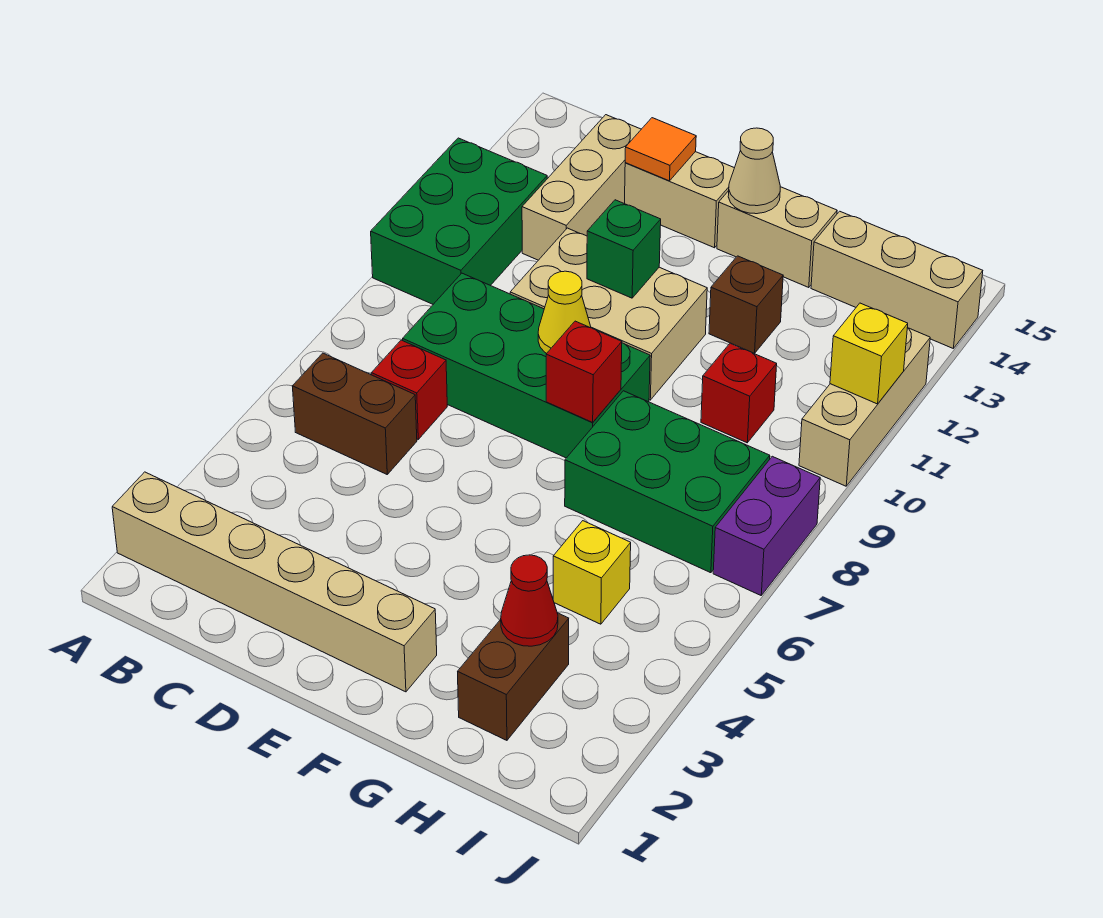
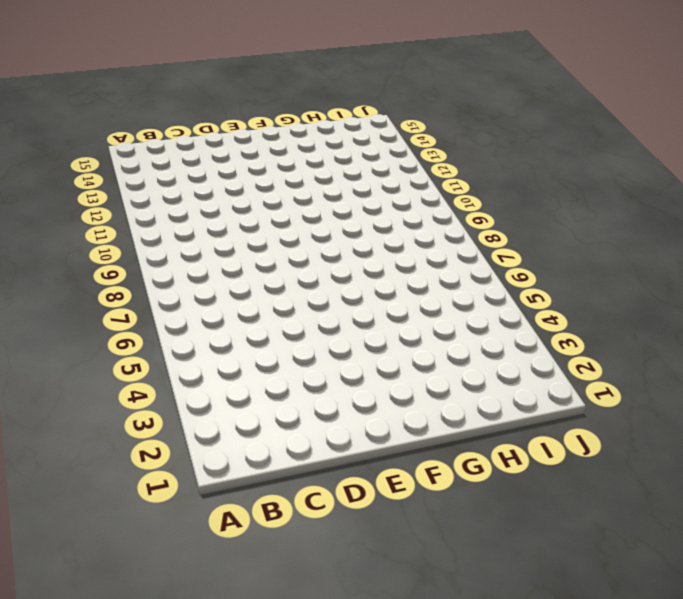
none -> tan brick A2:F2 level 1
none -> green brick A10:B12 level 1
none -> brown brick B6:C6 level 1

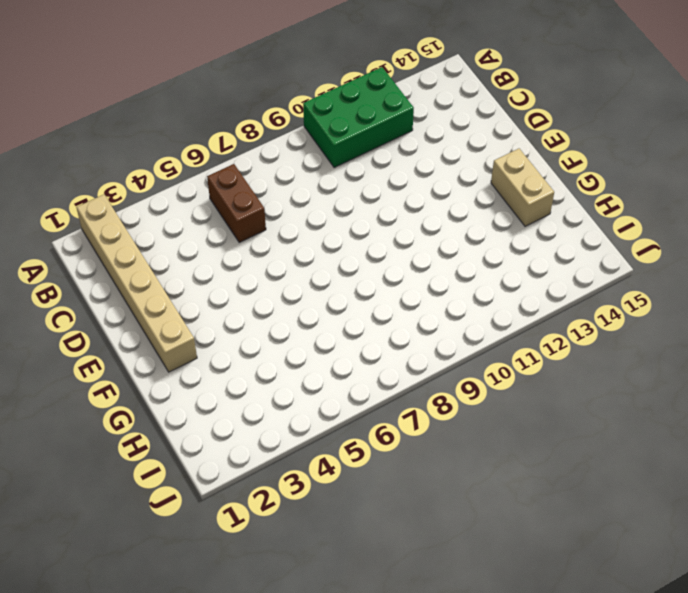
none -> red brick C7 level 1
none -> green brick C8:F9 level 1
none -> tan brick C12:C14 level 1

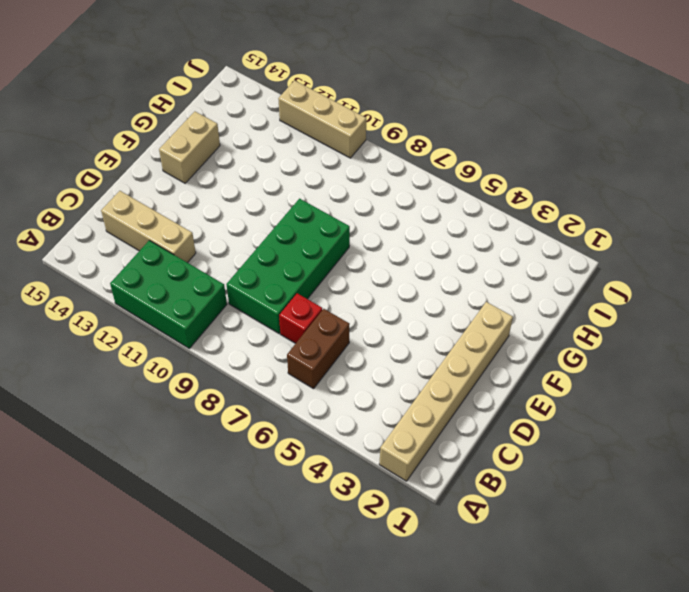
none -> tan brick D10:F11 level 1
none -> tan brick D14:E14 level 1
none -> green brick G7:I8 level 1

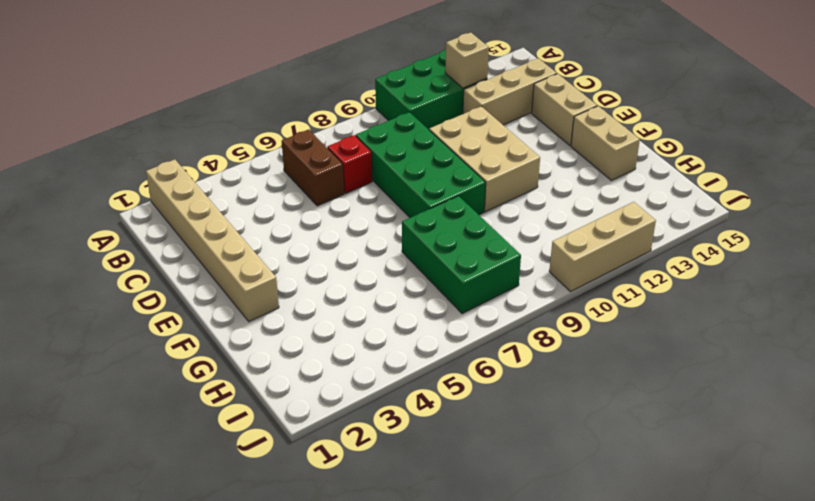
tan brick B12 level 2 -> none
none -> brown brick G12 level 1
none -> brown brick H2:H3 level 1
none -> yellow brick H5 level 1

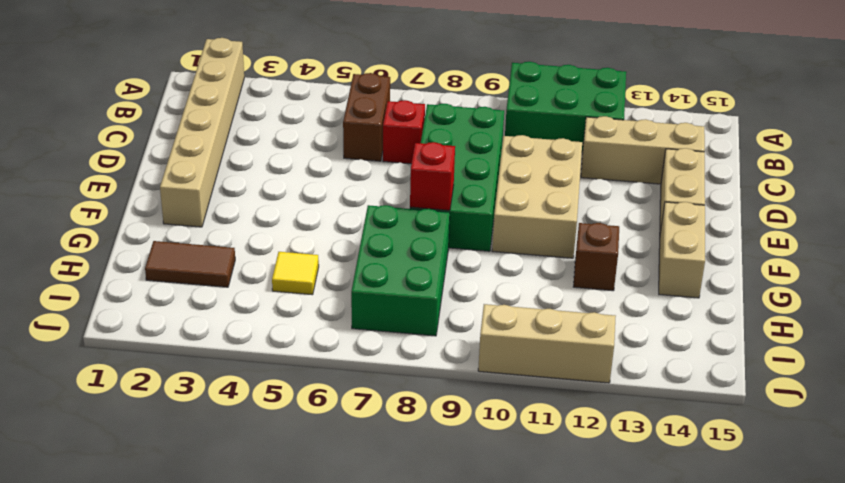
brown tile H2:H3 level 1 -> brown brick H2:H3 level 1
yellow tile H5 level 1 -> yellow brick H5 level 1
none -> red brick H10 level 1
none -> tan brick H14:J14 level 1
none -> purple brick J7:J8 level 1

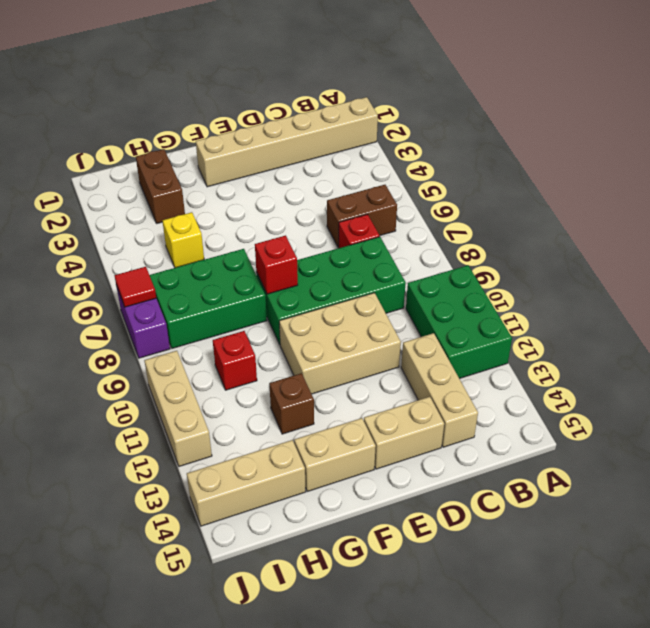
red tile J7 level 2 -> none
none -> orange tile D14 level 2
none -> yellow cone E9 level 2
none -> green brick E11 level 2

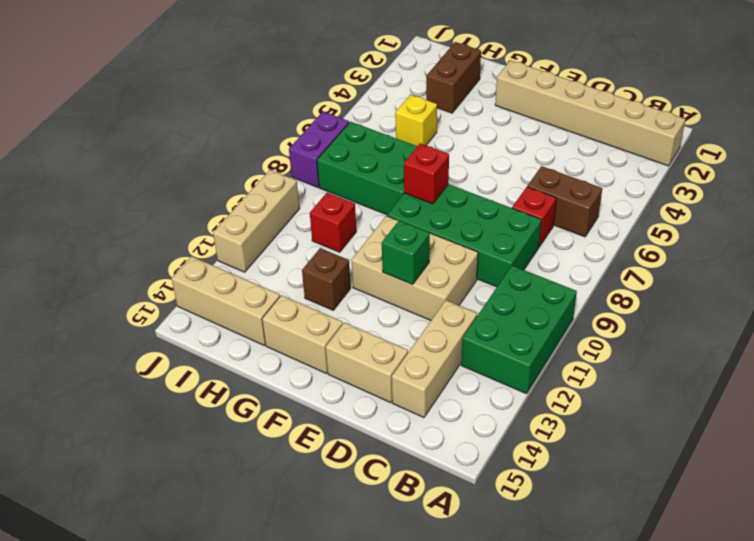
none -> orange tile D14 level 2
none -> yellow cone E9 level 2
none -> tan cone F14 level 2

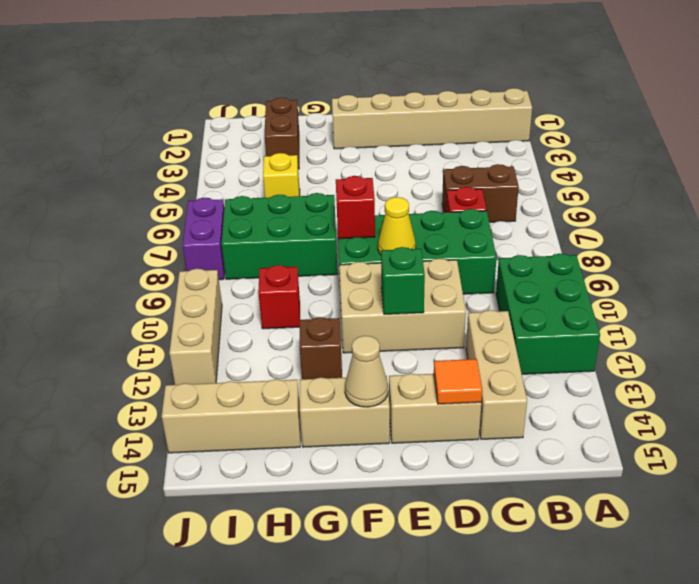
none -> red cone H3 level 2
none -> yellow brick J11 level 2

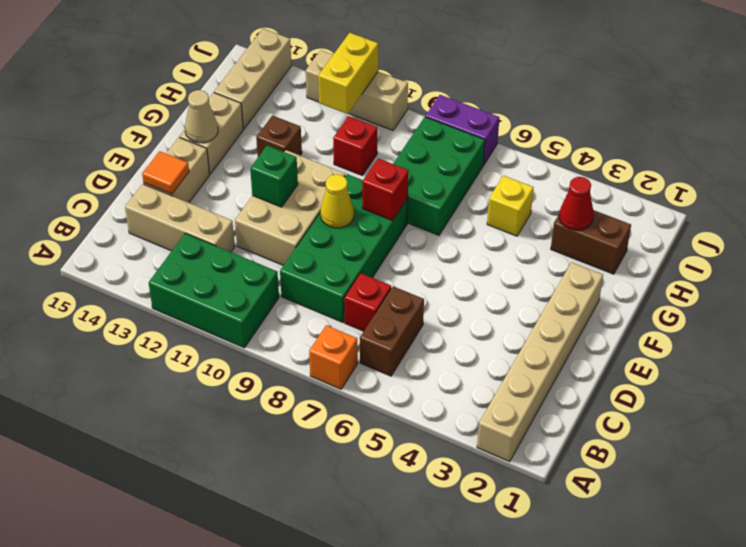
orange brick A7 level 1 -> none
yellow brick I11:J11 level 2 -> yellow brick J11 level 2

